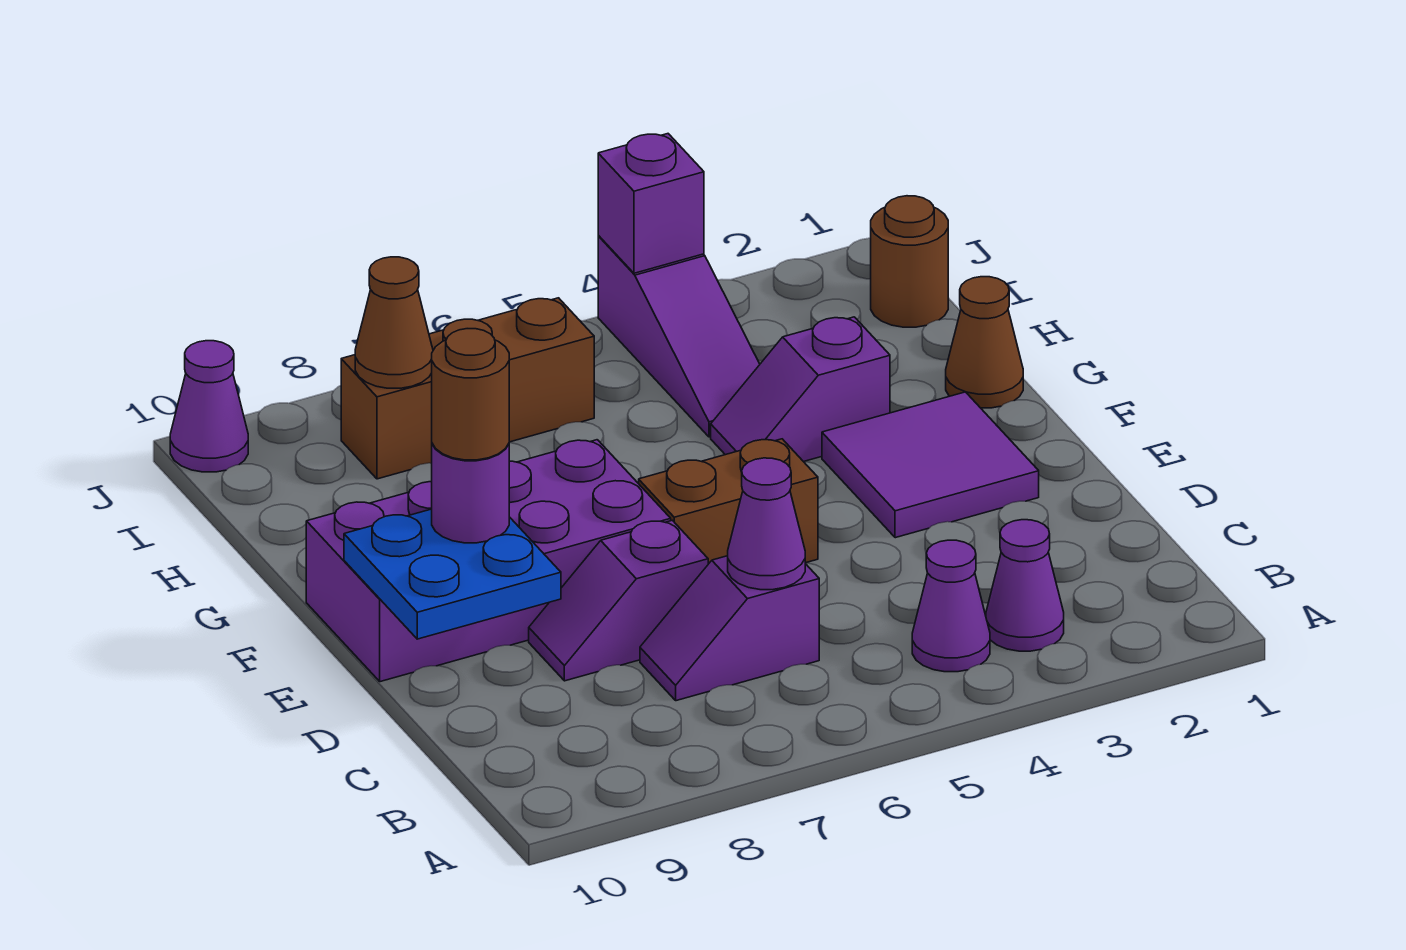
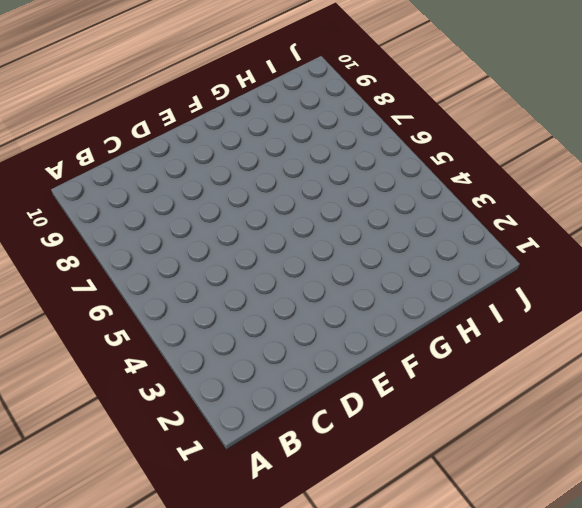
none -> purple cone B3 level 1
none -> purple cone B4 level 1
none -> purple slope C6:C7 level 1 top 6

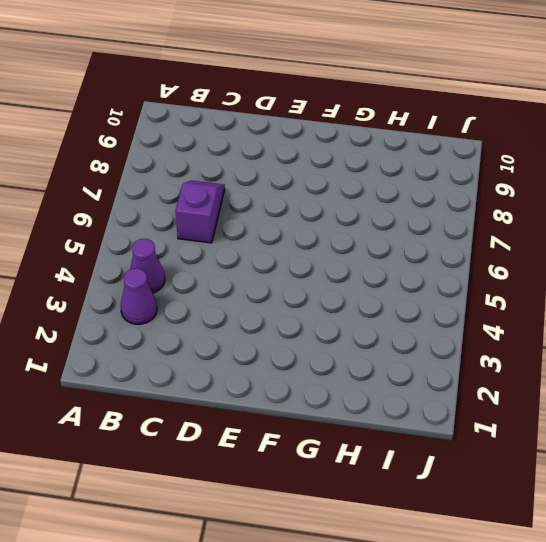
none -> purple slope D7:D8 level 1 top 7
none -> purple tile E2:F3 level 1
none -> brown brick E5:E6 level 1

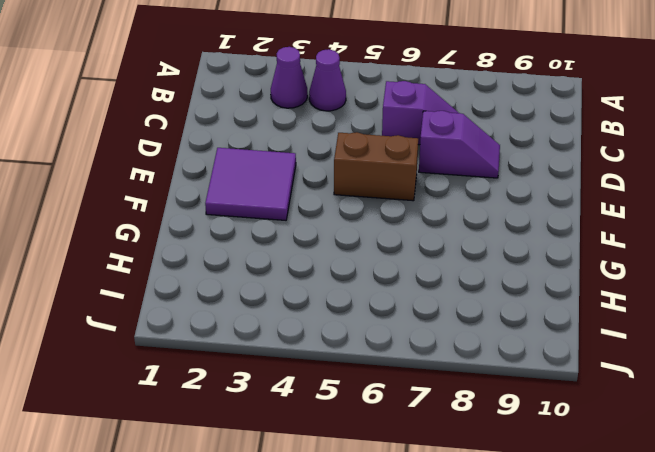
none -> purple brick E7:F10 level 1
none -> brown cone G1 level 1
none -> purple slope G3:G4 level 1 top 3

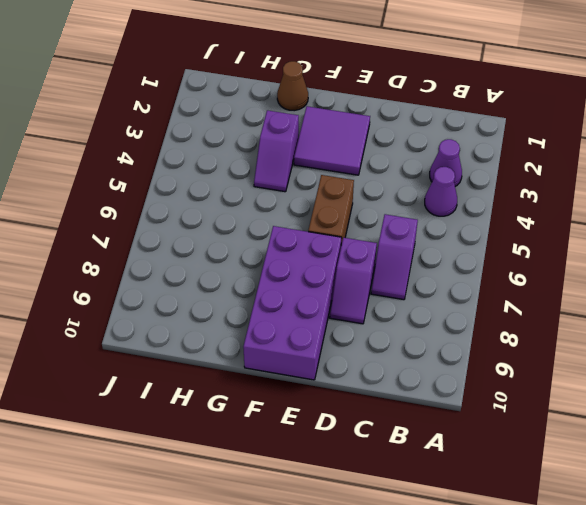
none -> purple slope H4:J4 level 1 top J
none -> brown round brick I1 level 1
none -> brown brick I6:I8 level 1

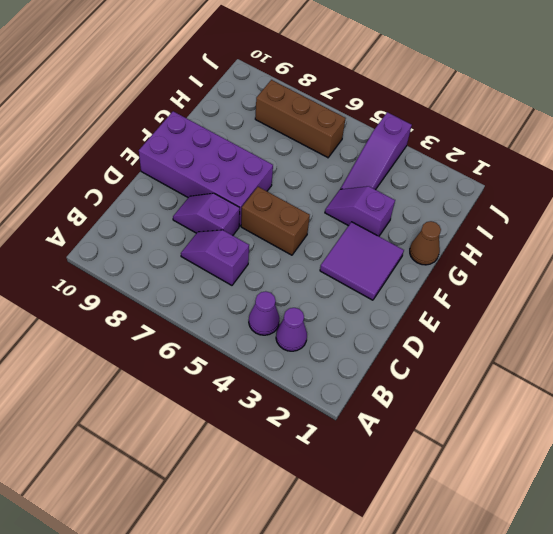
none -> brown round brick I1 level 1
none -> purple cone J10 level 1
none -> purple cone C6 level 2

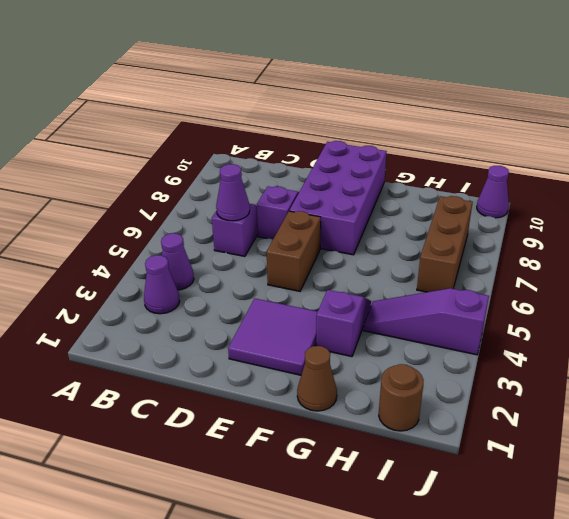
none -> blue plate D9:E10 level 2
none -> brown cone I8 level 2
none -> purple brick J4 level 2

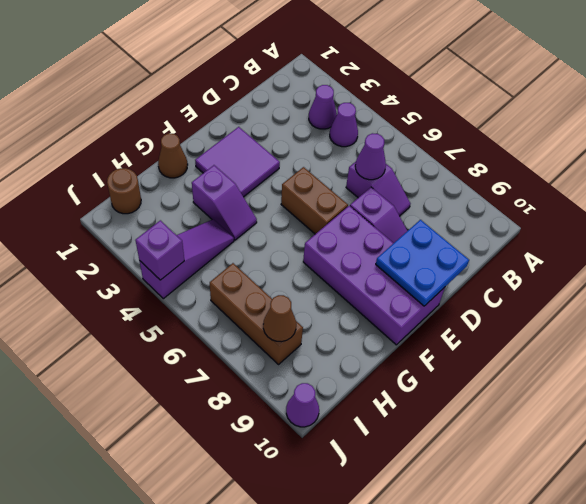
none -> purple round brick E9 level 3
none -> brown round brick E9 level 4

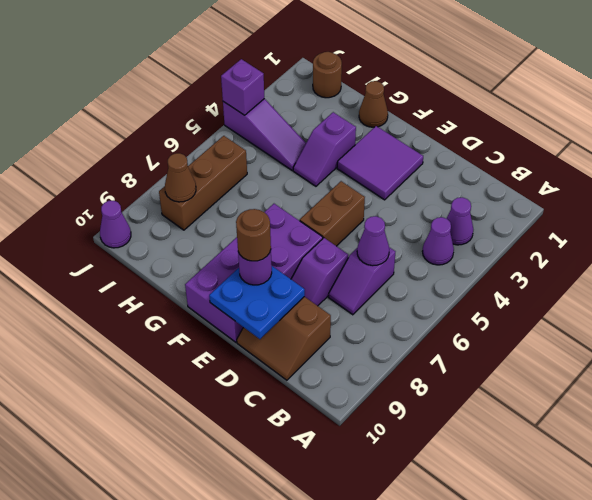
brown slope C9:D10 level 1 top 9 -> none

